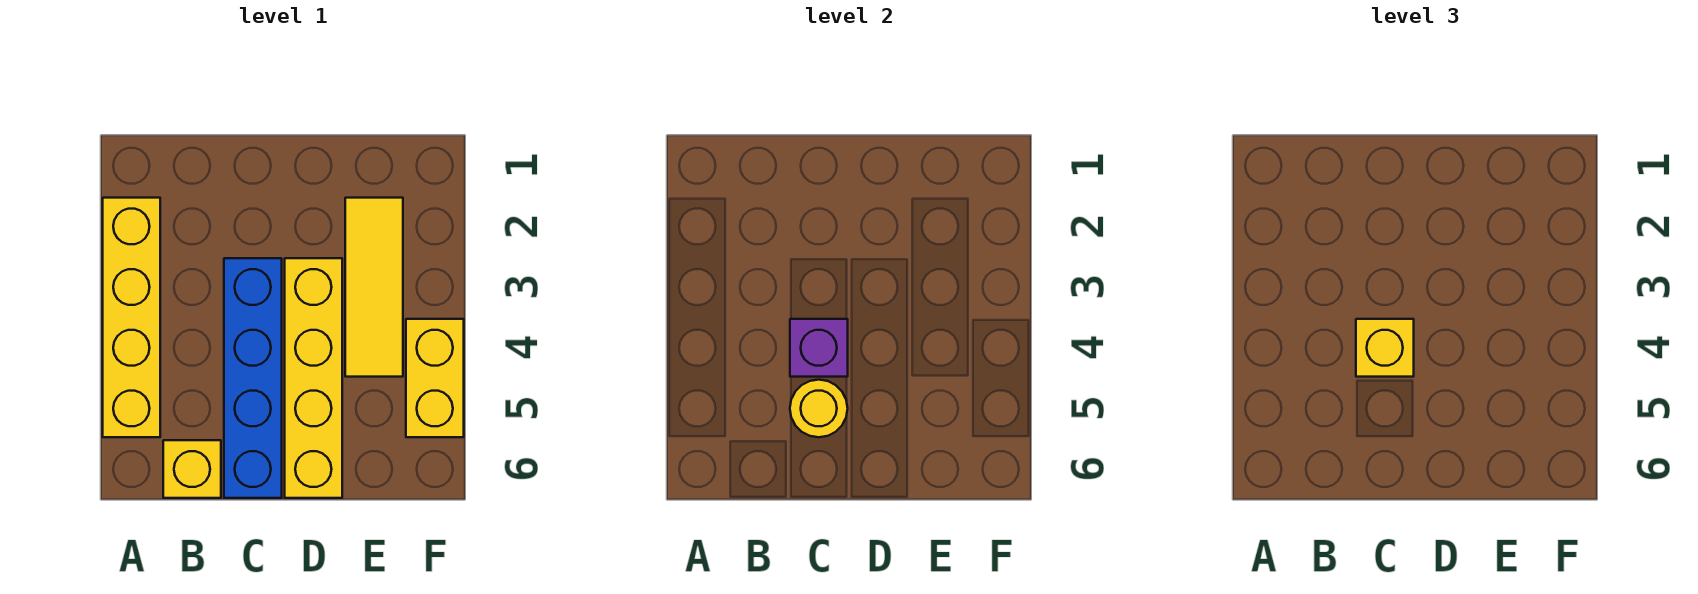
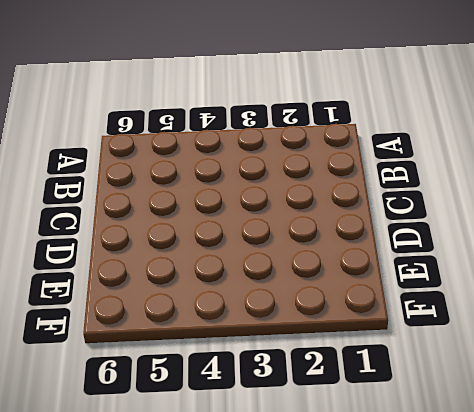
none -> yellow brick A2:A5 level 1
none -> yellow brick B6 level 1

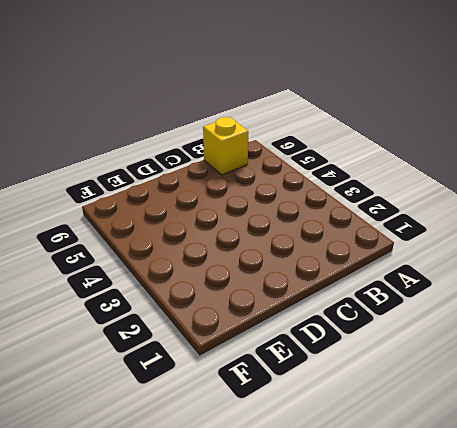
none -> yellow brick A2:A5 level 1
none -> blue brick C3:C6 level 1

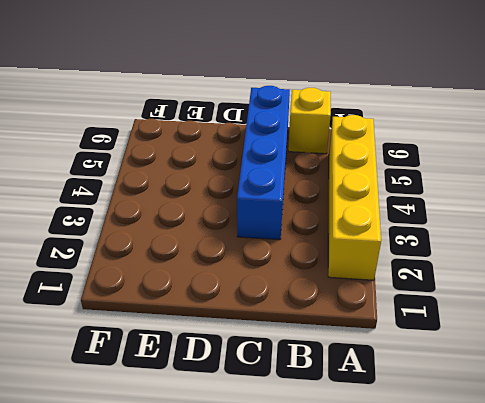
none -> yellow brick D3:D6 level 1
none -> yellow tile E2:E4 level 1

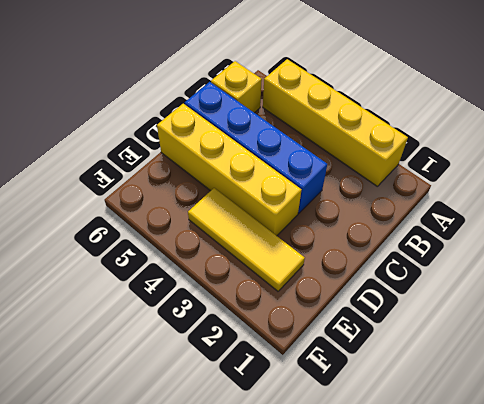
none -> yellow brick F4:F5 level 1
none -> purple brick C4 level 2

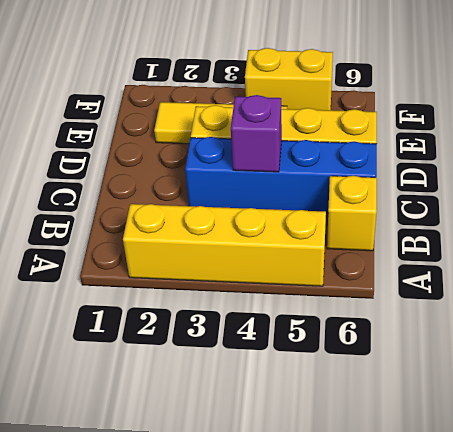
none -> yellow round brick C5 level 2
none -> yellow brick C4 level 3

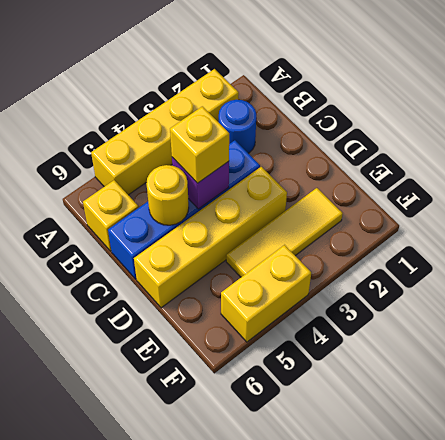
blue round brick B2 level 1 -> none

